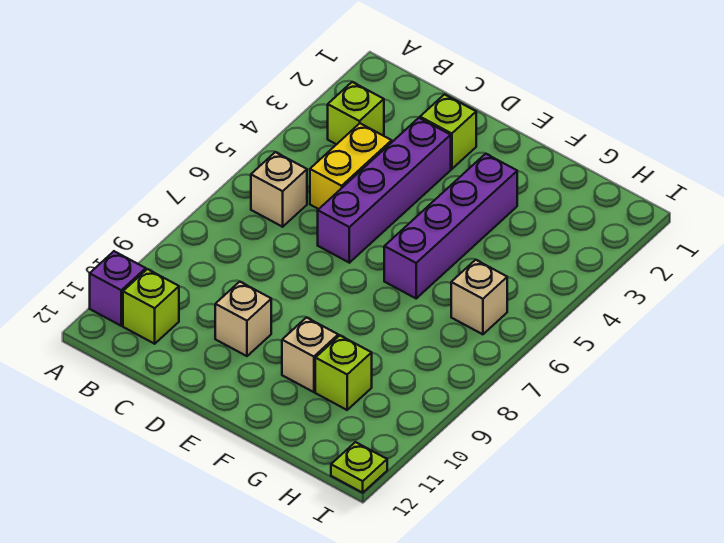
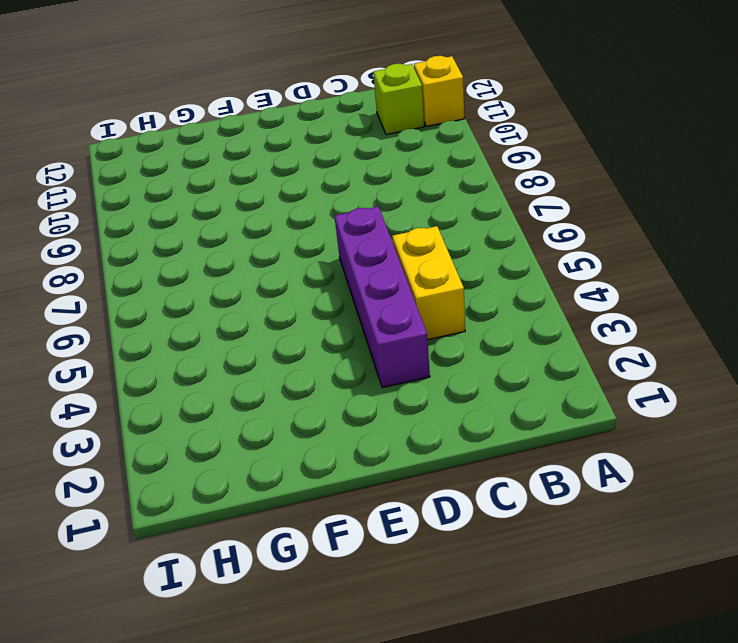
yellow brick A11 level 1 -> purple brick A11 level 1
none -> lime brick B3 level 1
none -> tan brick B6 level 1
none -> lime brick D2 level 1

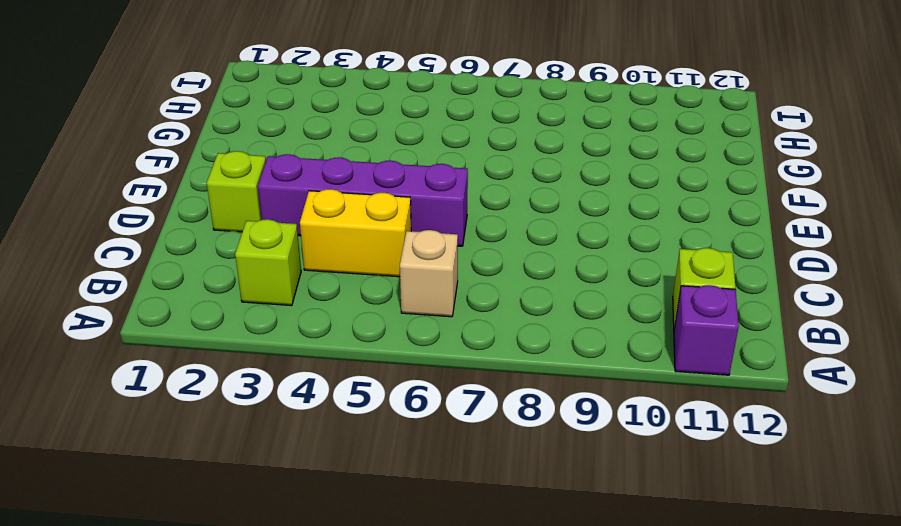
none -> tan brick D10 level 1
none -> purple brick F3:F6 level 1
none -> tan brick F10 level 1

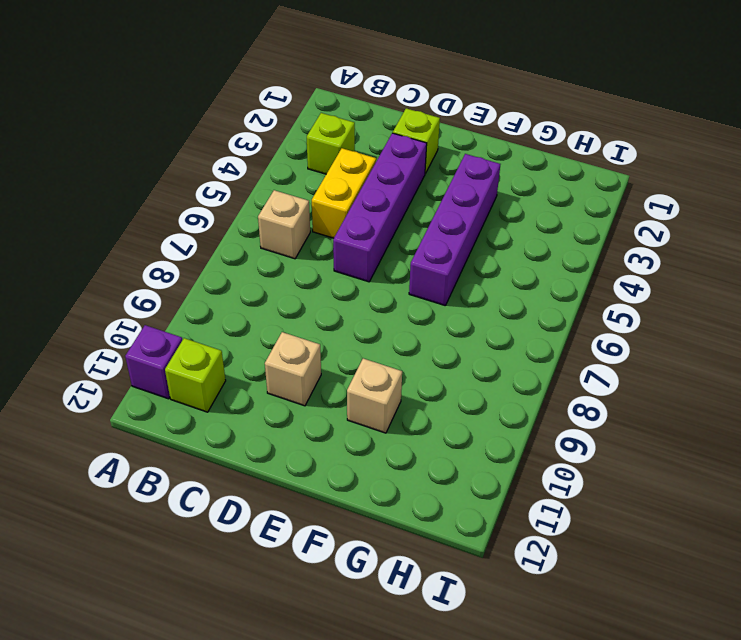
none -> lime brick G10 level 1
none -> tan brick H6 level 1
none -> lime plate I12 level 1

